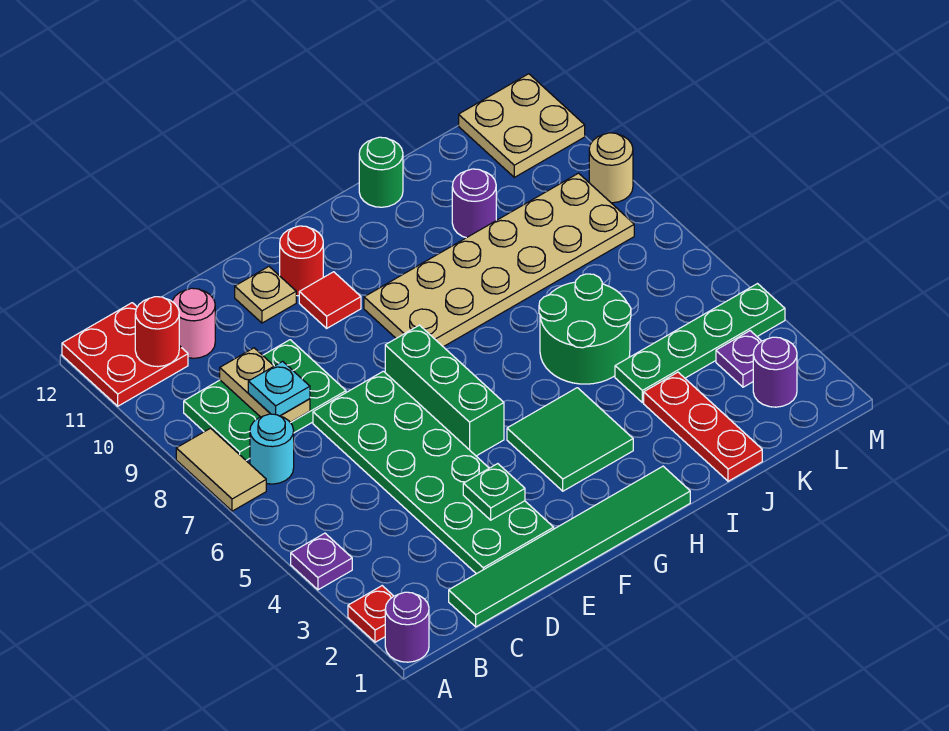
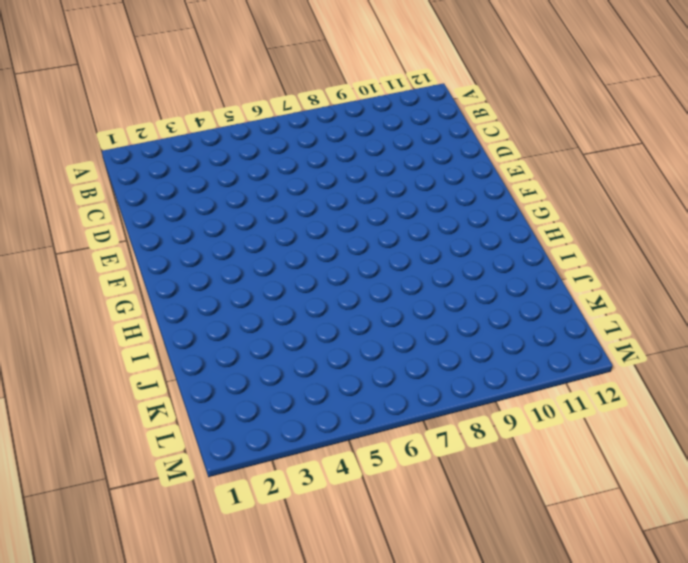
none -> purple round brick A1 level 1
none -> red plate A2 level 1
none -> purple plate A4 level 1

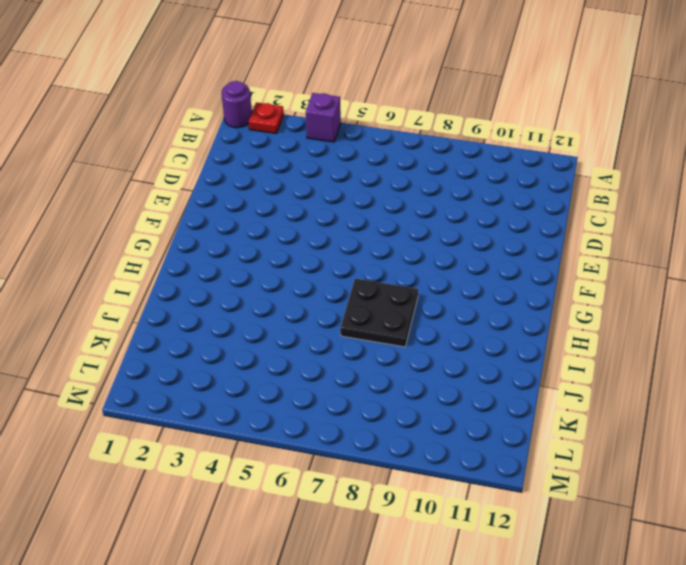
purple brick A4 level 1 -> purple plate A4 level 1
black plate H7:I8 level 1 -> tan plate G8:L9 level 1
none -> tan tile A7:A8 level 1
none -> red plate A11:B12 level 1
none -> cyan round brick B7 level 1

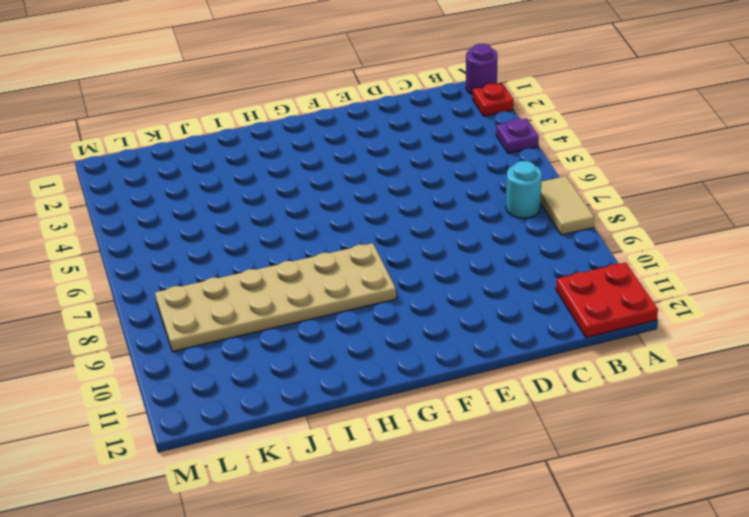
none -> green plate B8:D9 level 1
none -> green tile C1:H1 level 1
none -> pink round brick C11 level 1

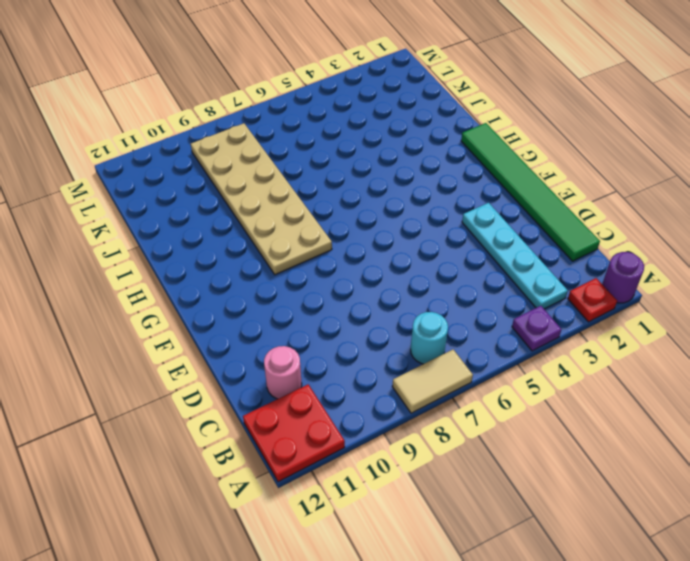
cyan plate B3:E3 level 1 -> green plate D2:E7 level 1
none -> green plate B8:D9 level 1
none -> tan plate E11 level 1
none -> green brick F5:F7 level 1

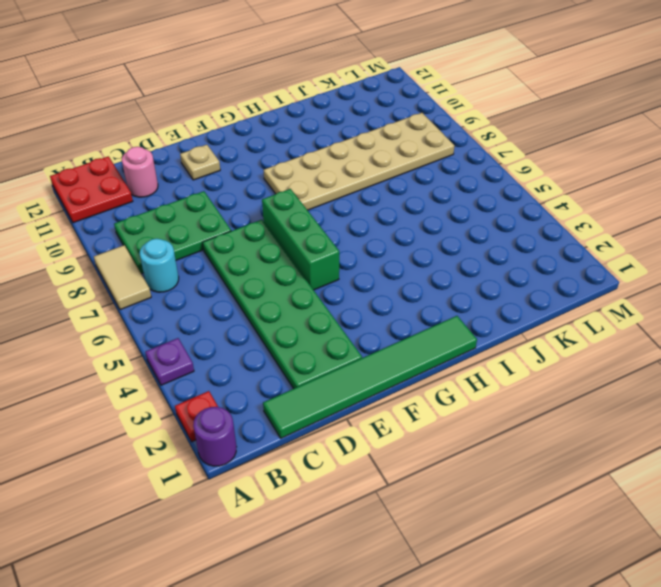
none -> red tile F10 level 1
none -> red round brick F11 level 1
none -> green tile G3:H4 level 1

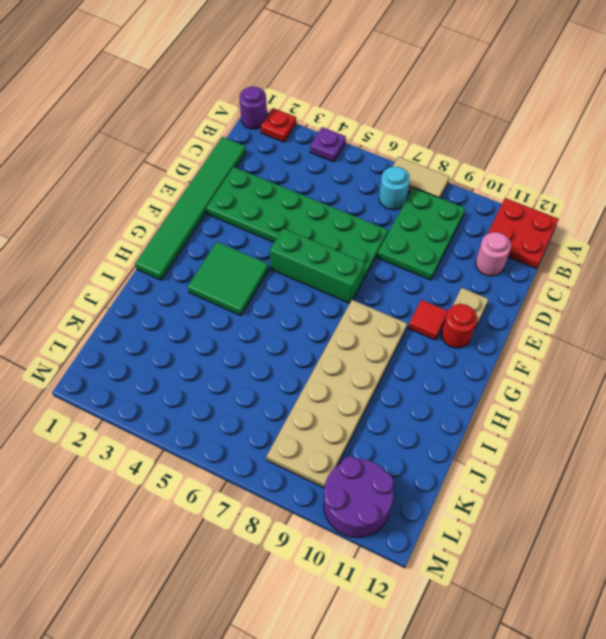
purple round brick L10:M11 level 1 -> tan plate L11:M12 level 1
none -> green round brick I5:J6 level 1
none -> green round brick I12 level 1
none -> red plate J1:J3 level 1

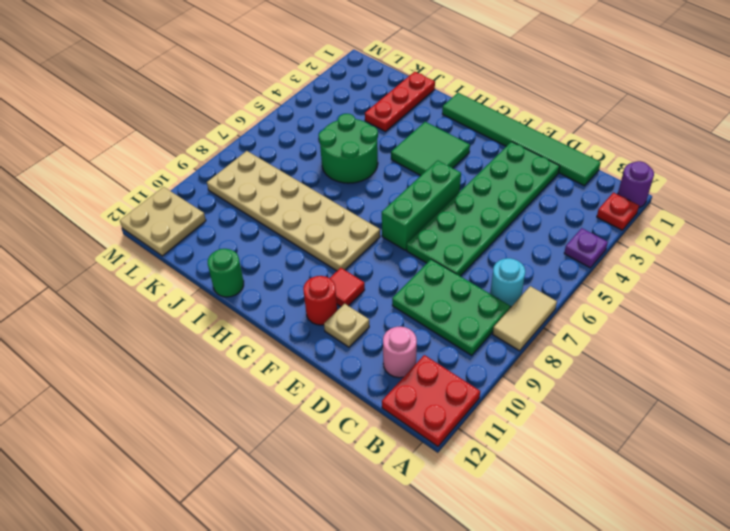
none -> green plate J4:M4 level 1
none -> purple round brick J10 level 1
none -> purple round brick L2 level 1

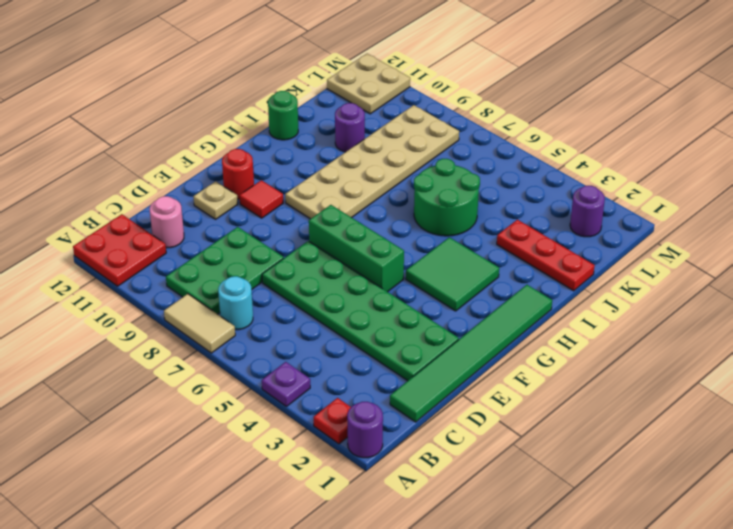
none -> green plate J4:M4 level 1
none -> purple plate L3 level 1
none -> tan round brick M9 level 1

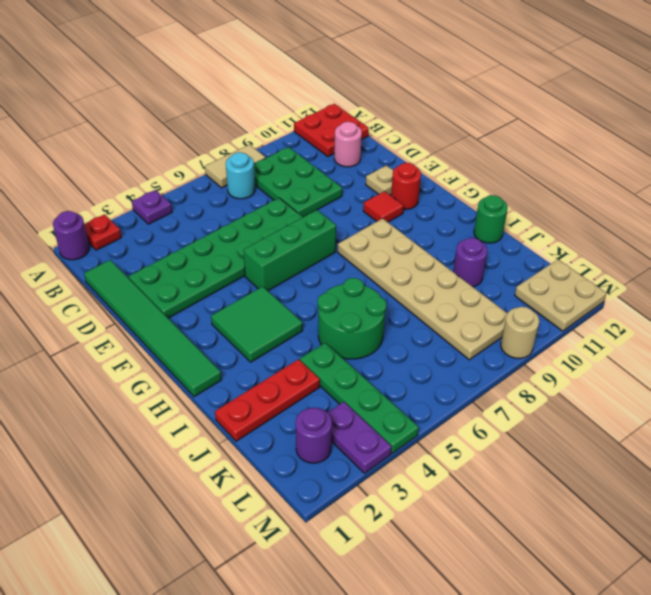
purple plate L3:M3 level 1 -> purple plate L3 level 1
none -> red round brick B11 level 2
none -> tan plate C8:C9 level 2
none -> green plate E3 level 2

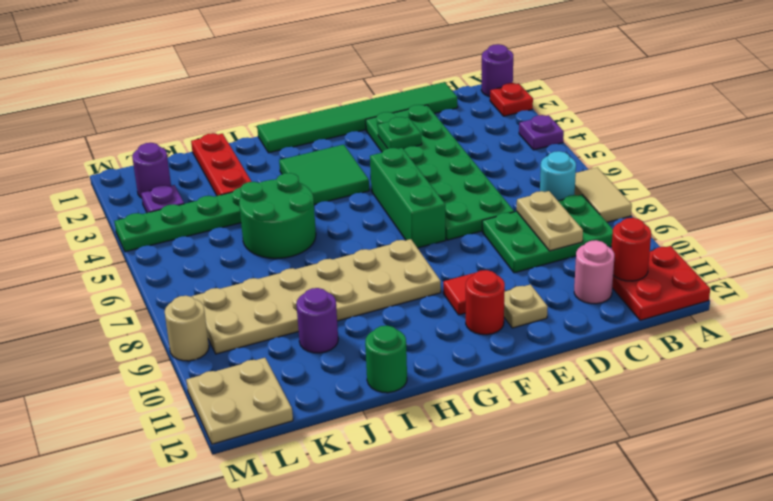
none -> cyan plate C8 level 3

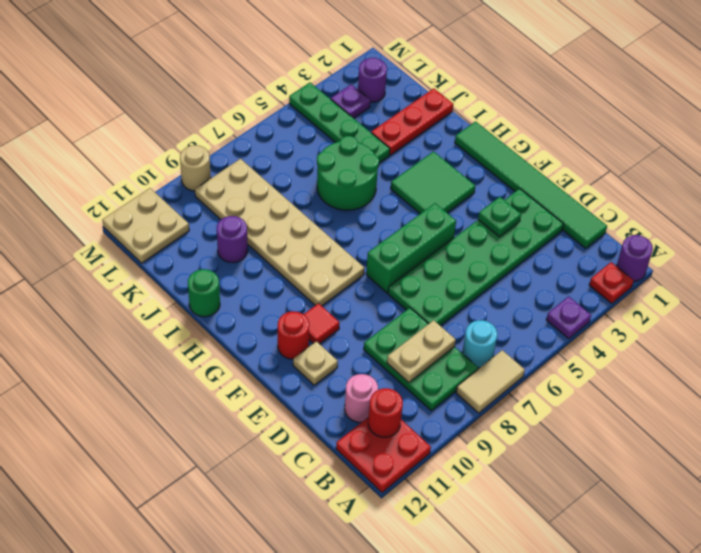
none -> cyan plate C8 level 3

